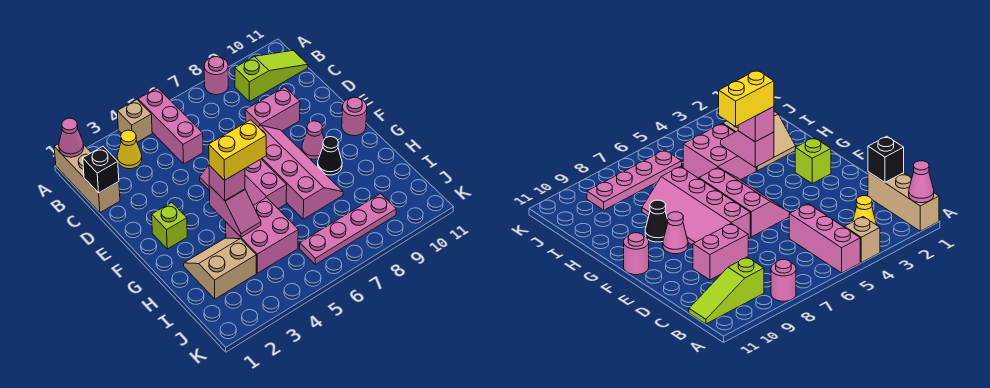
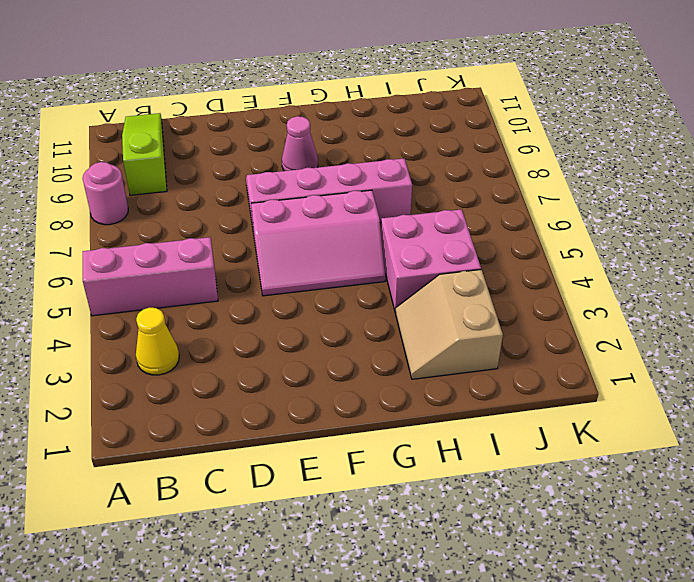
none -> tan brick A1:C1 level 1
none -> tan brick A4 level 1
none -> pink brick D8:D9 level 1

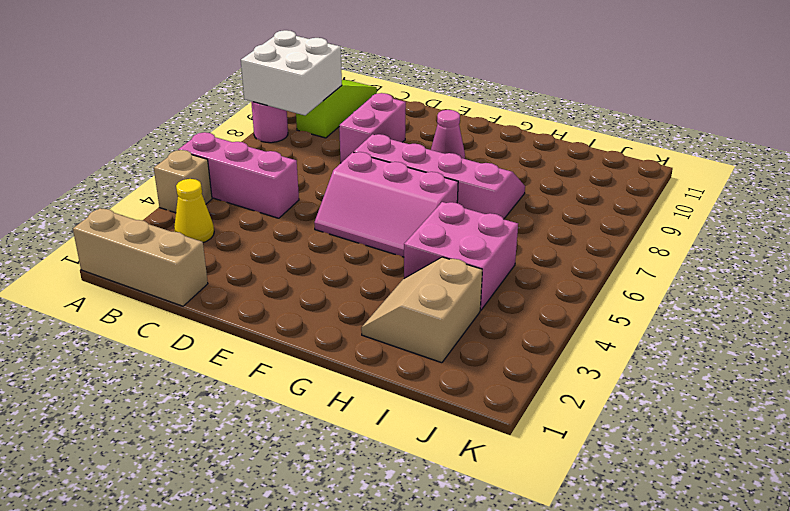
white brick A8:B9 level 2 -> none
none -> lime brick F2 level 1
none -> pink round brick F11 level 1
none -> black cone G9 level 1

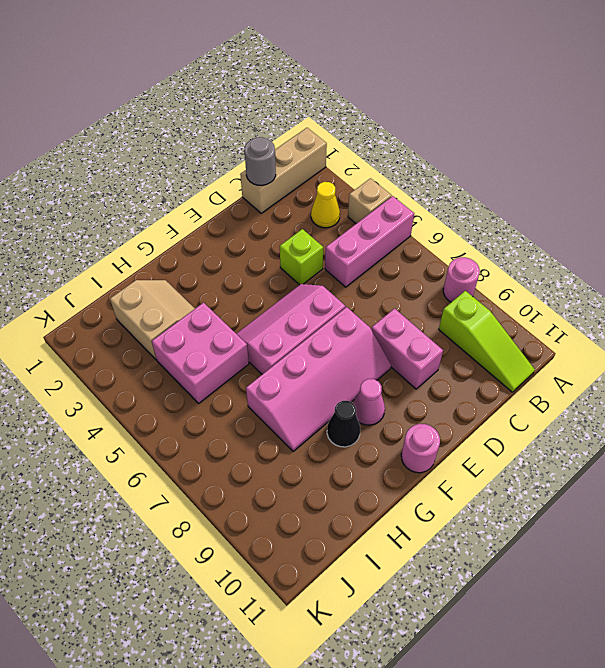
grey round brick C1 level 2 -> black brick C1 level 2
lime brick D4 level 1 -> lime brick F2 level 1
none -> pink plate J6:J9 level 1
none -> pink cone A1 level 2
none -> pink slope G4:H4 level 2 top G

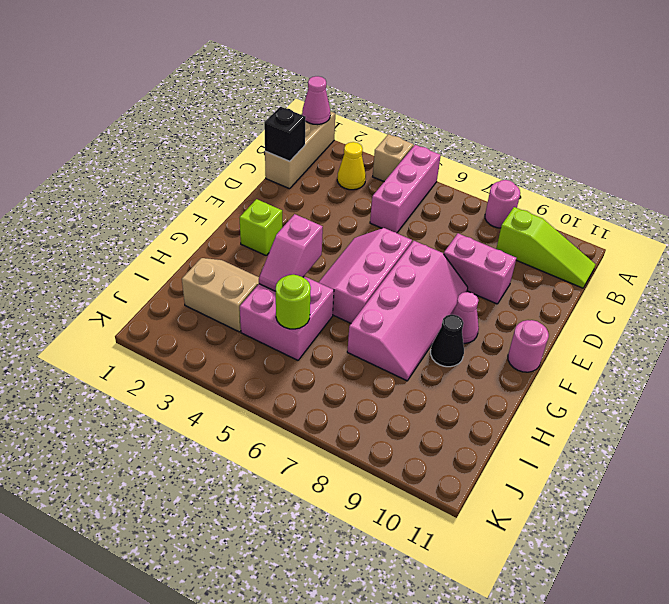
lime round brick I5 level 2 -> none
none -> pink plate J6:J9 level 1
none -> pink brick G4 level 3
none -> yellow brick G4:G5 level 4

